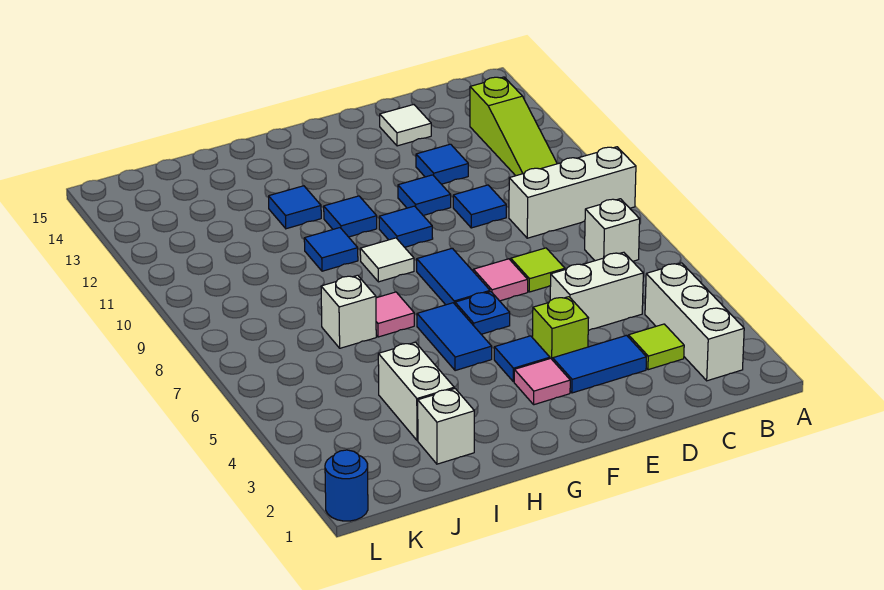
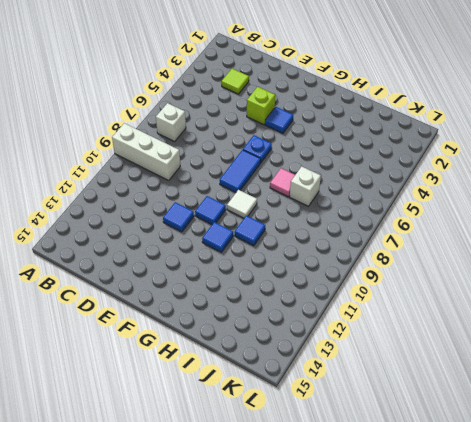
none -> white brick B2:B4 level 1
none -> lime slope B11:B13 level 1 top 13
none -> white brick C5:D5 level 1

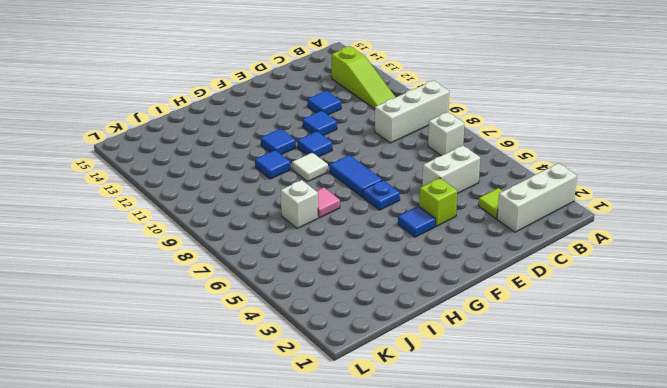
white brick A2:C2 level 1 -> white brick B2:B4 level 1
none -> blue tile D3:E3 level 1
none -> lime tile D7 level 1
none -> blue tile D10 level 1

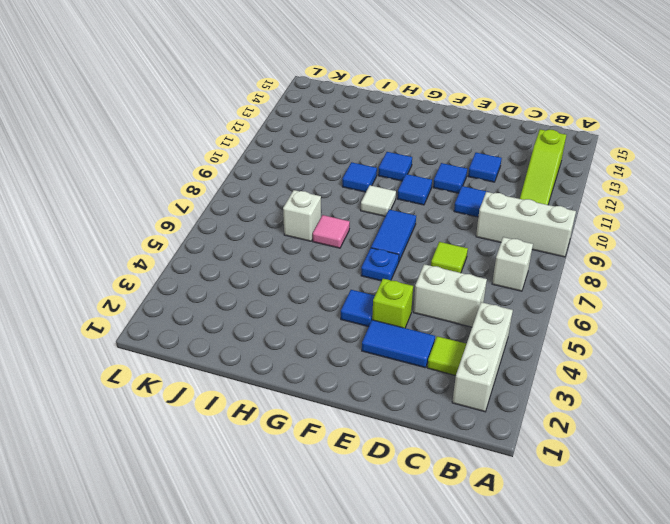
none -> white tile D14 level 1
none -> pink tile E7 level 1
none -> pink tile F3 level 1

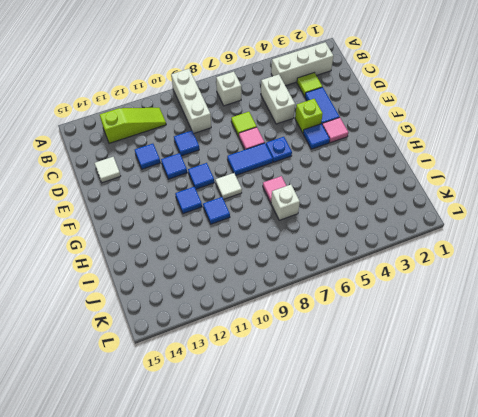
none -> blue tile G5:G6 level 1
none -> blue tile H12 level 1
none -> white brick I2 level 1

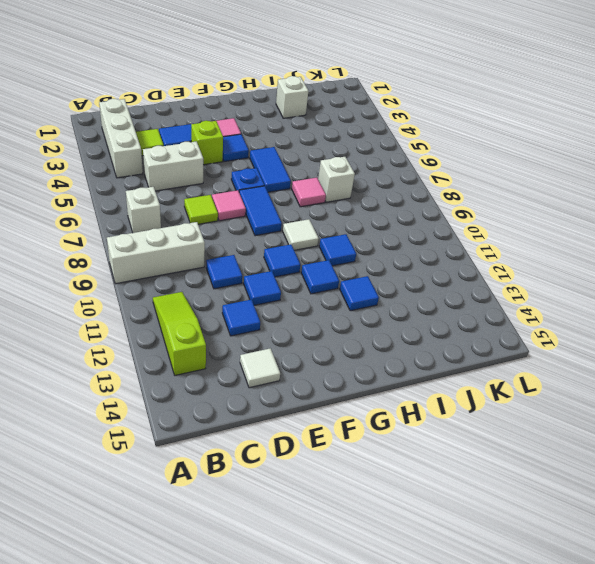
none -> white brick I3:I4 level 1
none -> blue round brick L1 level 1

